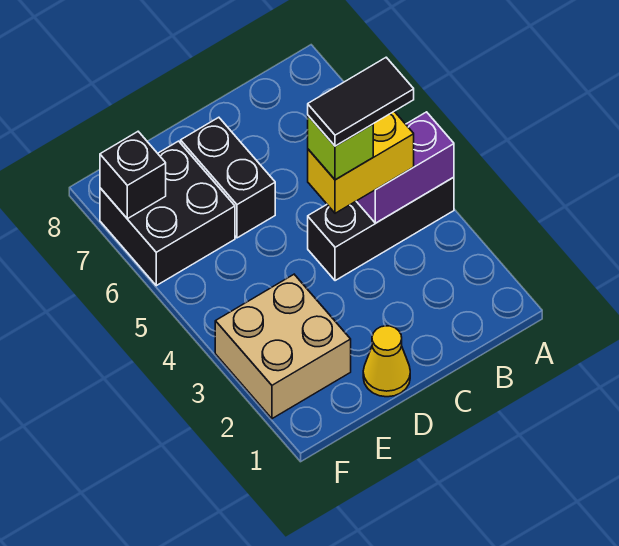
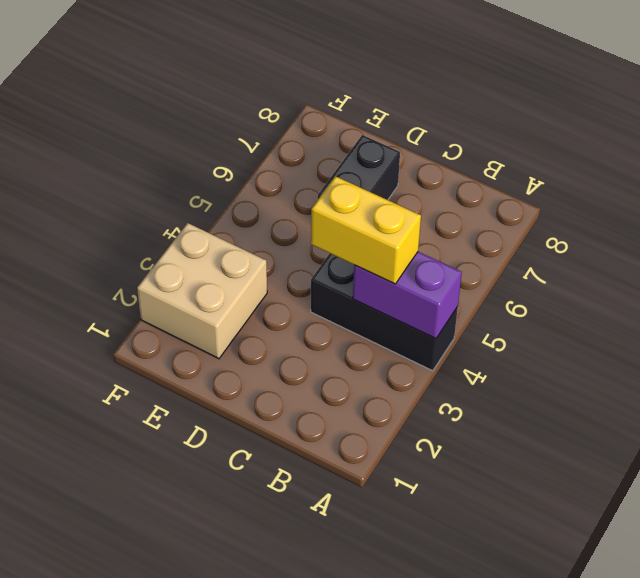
none -> yellow cone D1 level 1
none -> black brick E6:F7 level 1

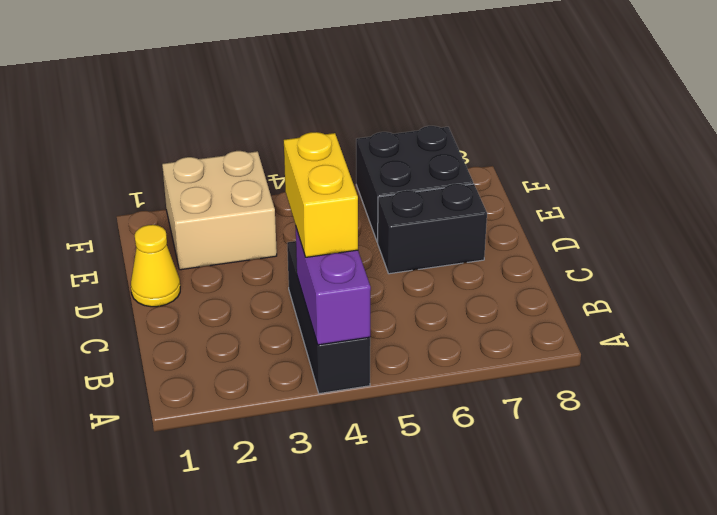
none -> black brick F7 level 2
none -> lime brick C4 level 4

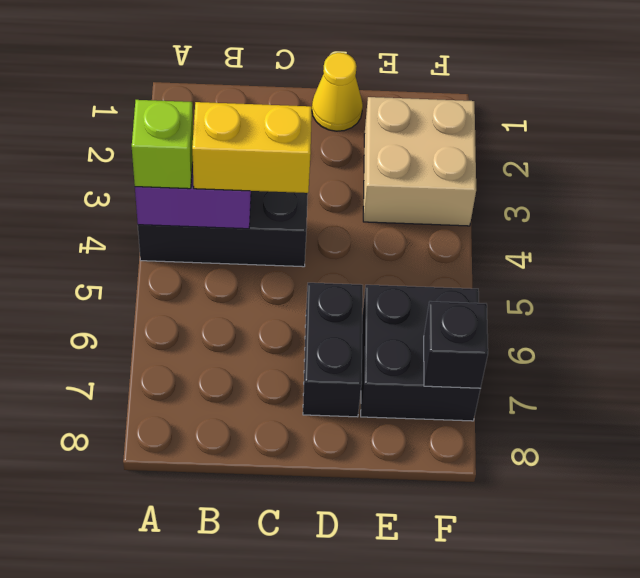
lime brick A4 level 3 -> lime brick C4 level 4
none -> black tile B4:C4 level 5

